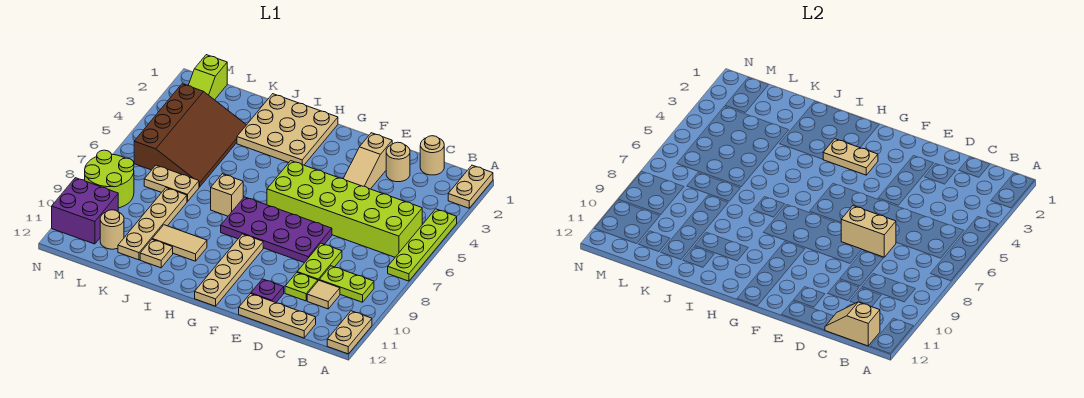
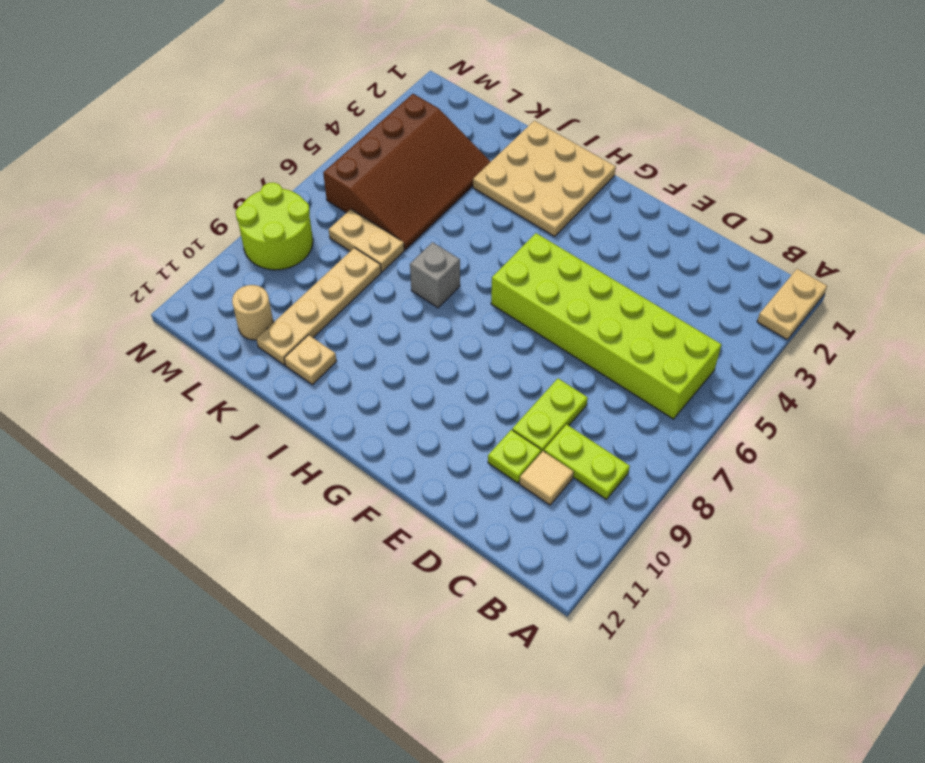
grey brick I7 level 1 -> tan brick I7 level 1
none -> lime plate A4:A7 level 1
none -> tan plate A11:A12 level 1
none -> tan round brick C1 level 1

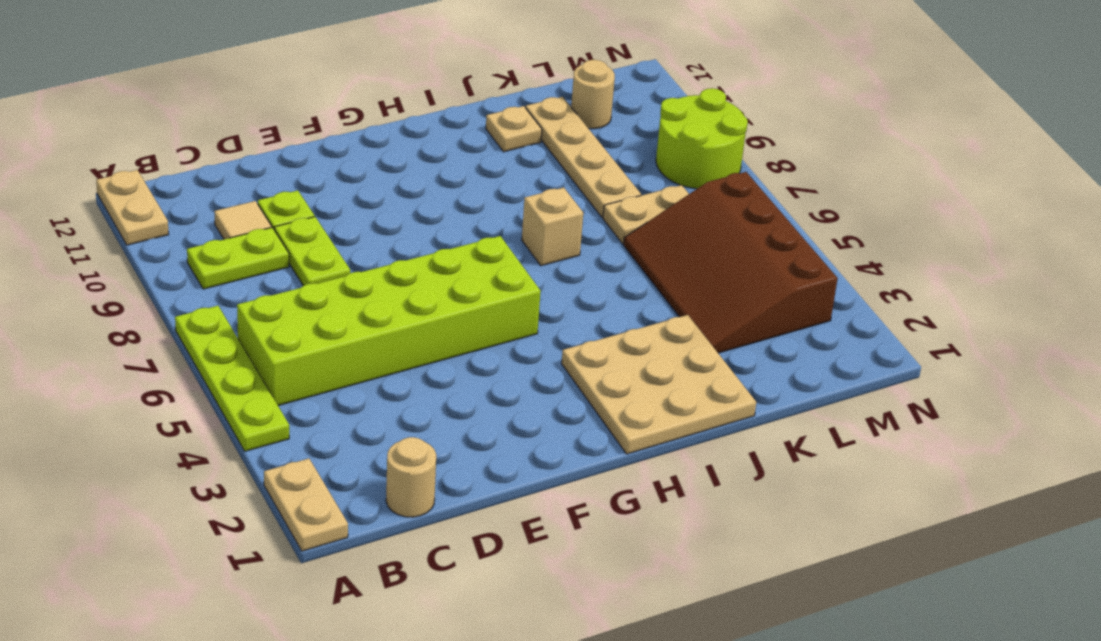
none -> tan plate C12:E12 level 1
none -> tan round brick D2 level 1
none -> tan slope E2:E4 level 1 top 2

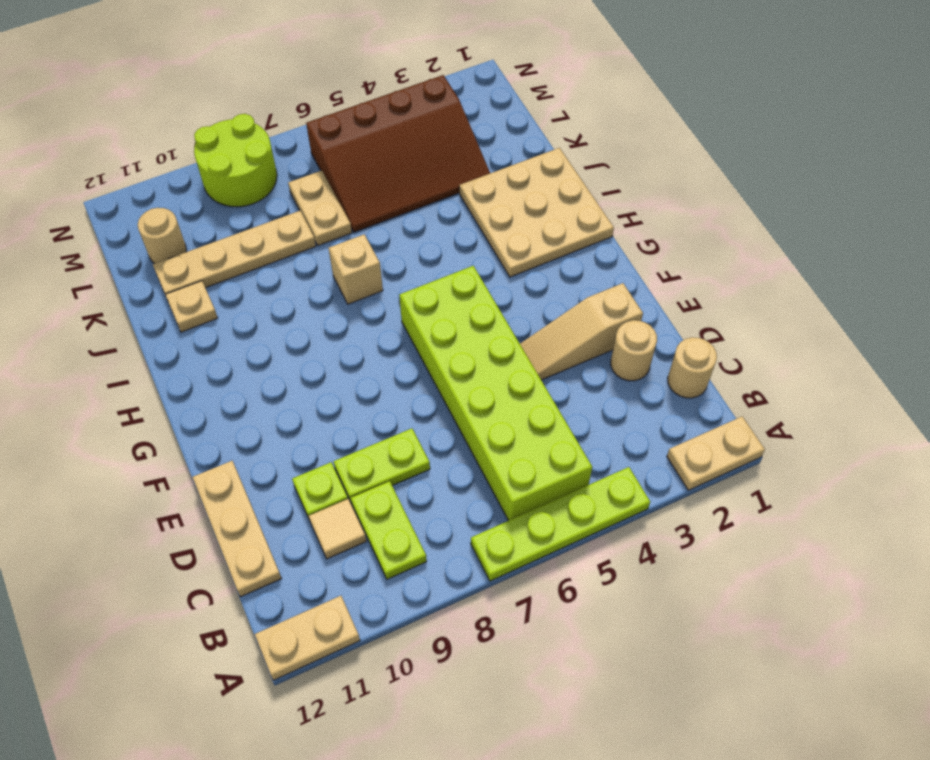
none -> purple plate E7:H8 level 1
none -> purple plate E11 level 1
none -> tan plate G9:G12 level 1

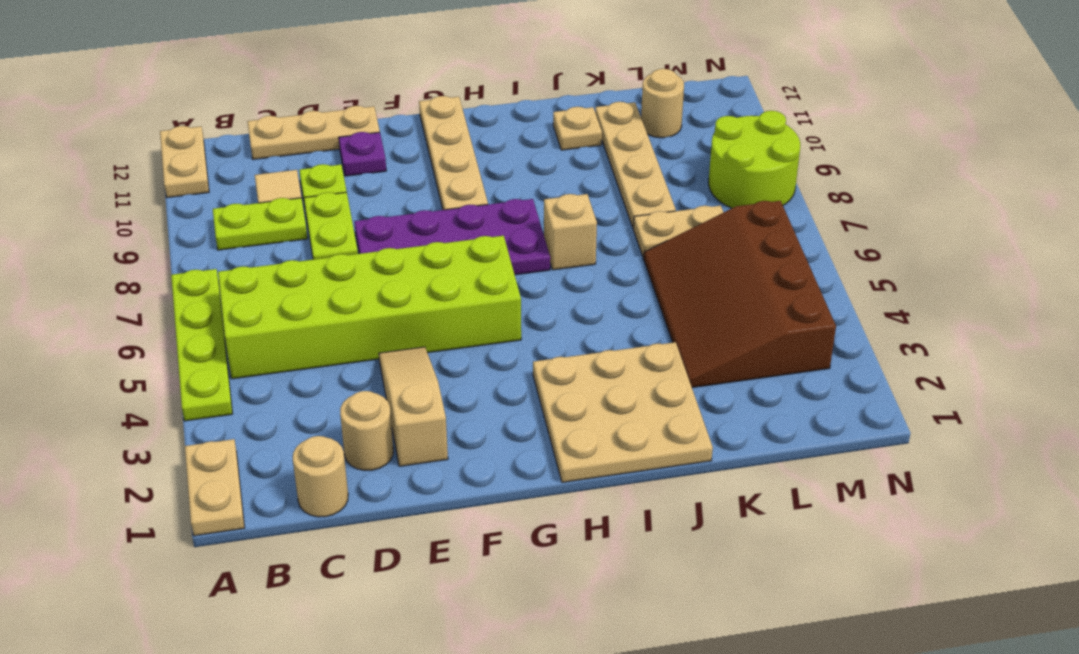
none -> tan tile I10:J10 level 1
none -> lime slope M1:M2 level 1 top 1
none -> purple brick M10:N11 level 1

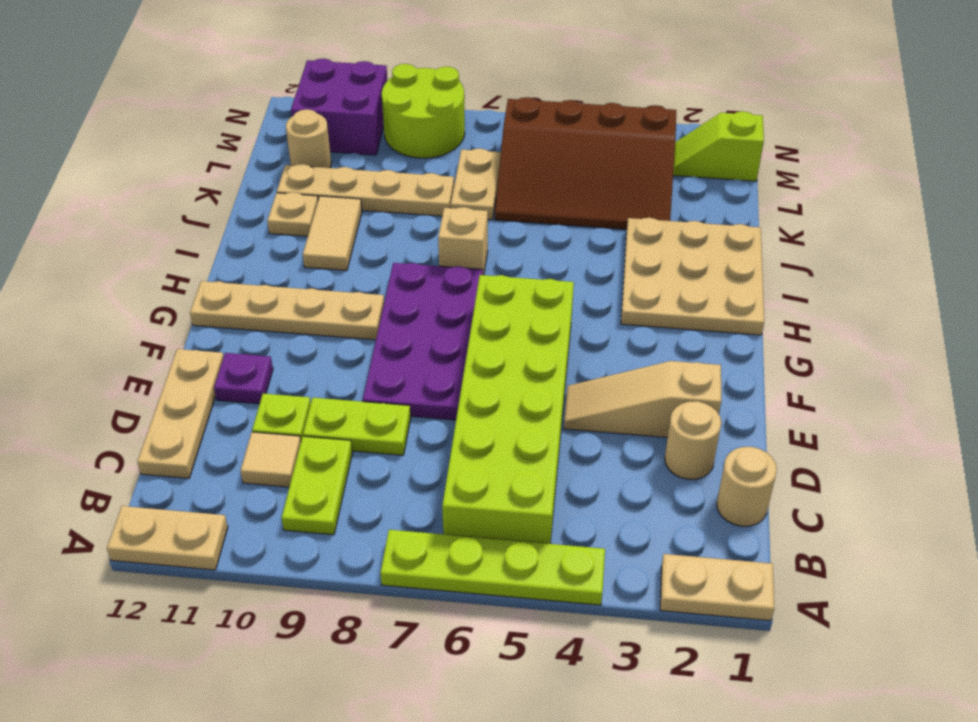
none -> tan slope B12:C12 level 2 top B
none -> tan brick D7:E7 level 2
none -> tan plate G3:H3 level 2

